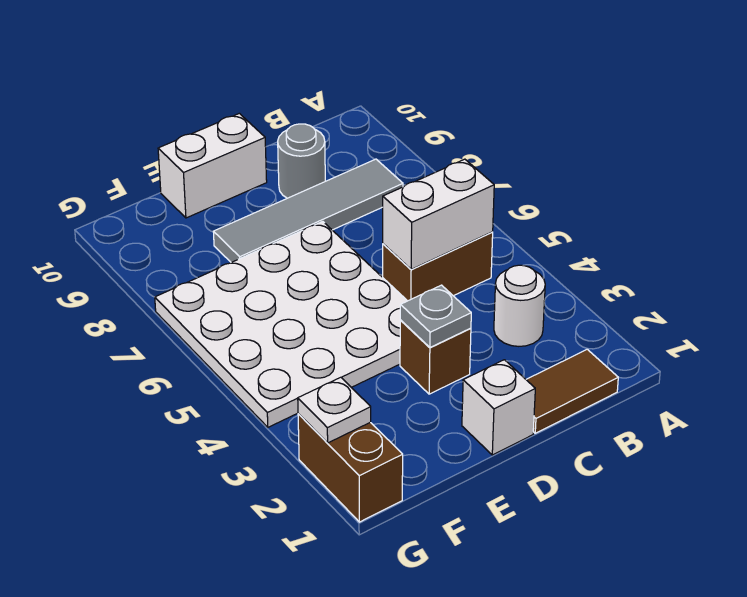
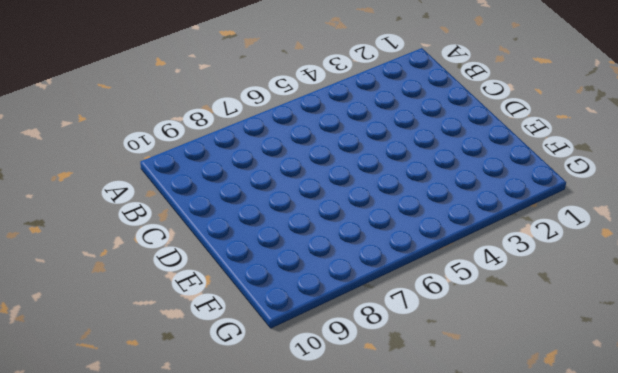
none -> brown tile B1:C1 level 1
none -> white round brick B3 level 1
none -> brown brick B5:C5 level 1

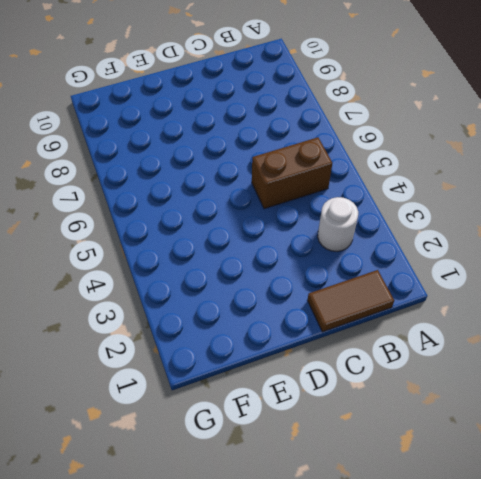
none -> grey tile B8:E8 level 1
none -> grey round brick C9 level 1
none -> white brick D1 level 1

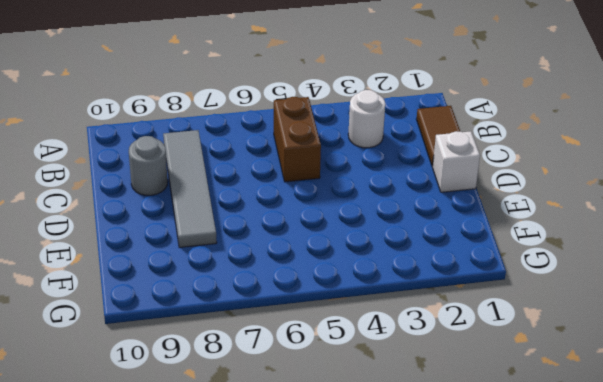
none -> brown brick D3 level 1
none -> white plate D4:G7 level 1
none -> white brick D10:E10 level 1

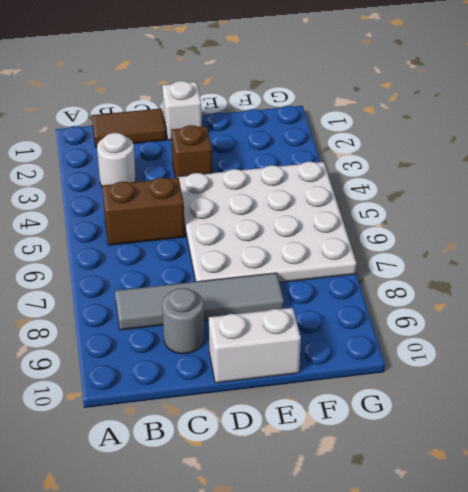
none -> brown brick G1:G2 level 1
none -> white brick B5:C5 level 2
none -> grey plate D3 level 2

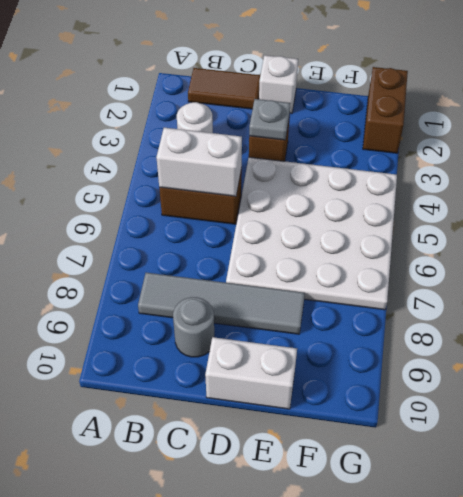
none -> white plate G2 level 2

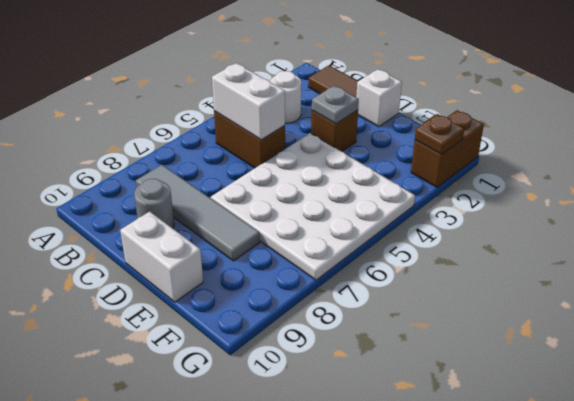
brown plate G2 level 2 -> white plate G2 level 2

